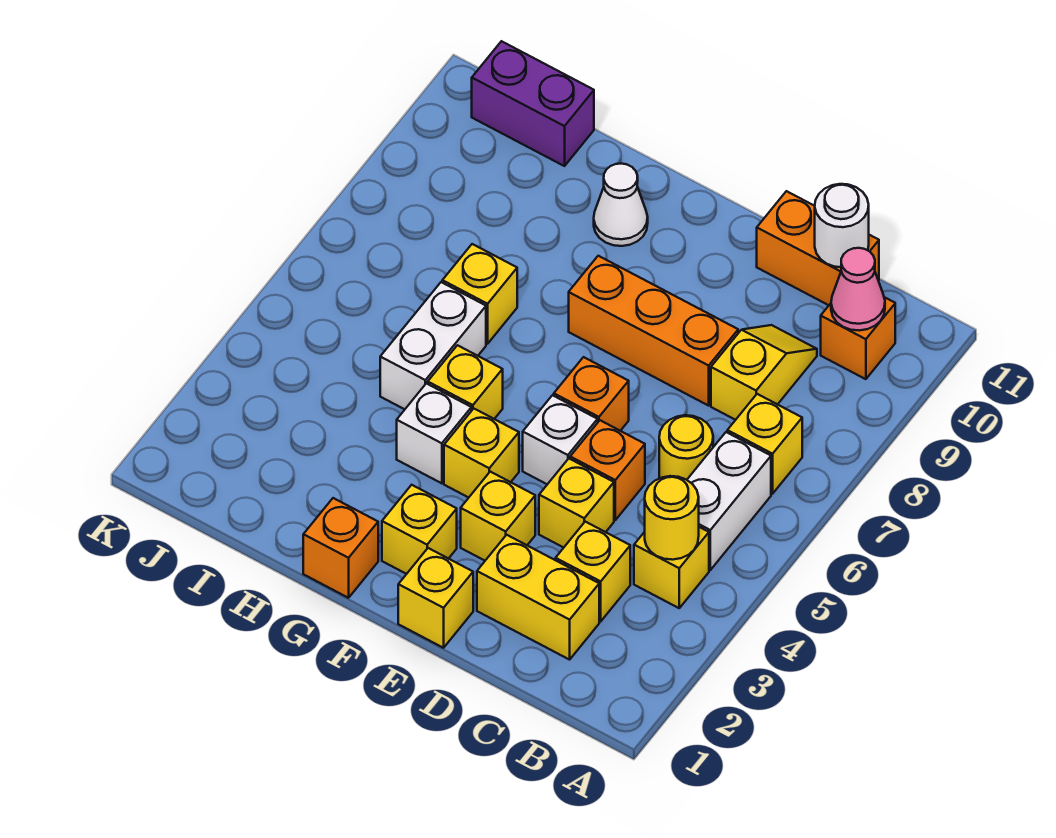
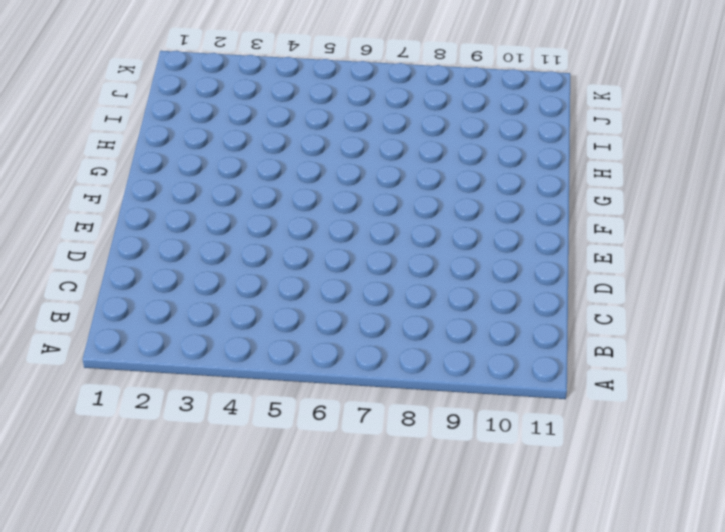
none -> yellow brick B4 level 1
none -> white brick B5:B6 level 1
none -> yellow brick B7 level 1

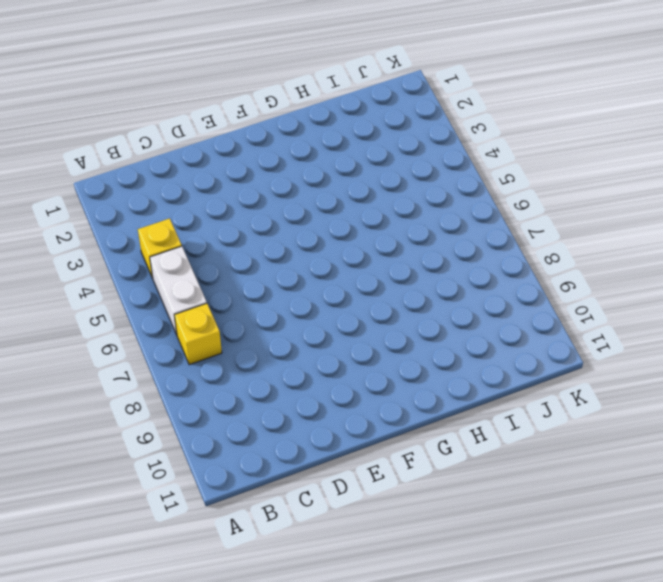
none -> orange brick B10 level 1
none -> yellow brick C2:D2 level 1
none -> yellow brick C3 level 1

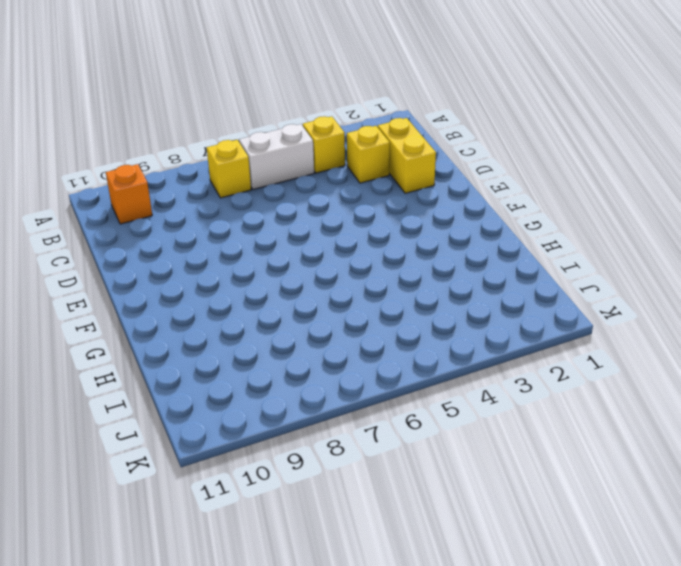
none -> yellow round brick C6 level 1
none -> yellow slope C8:C9 level 1 top 8
none -> orange brick C11:D11 level 1

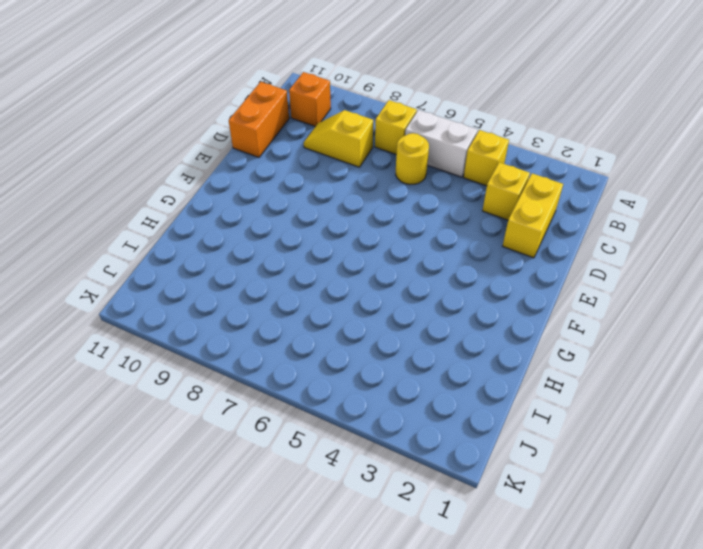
none -> yellow brick D4 level 1
none -> orange brick D5 level 1
none -> orange brick D8:F8 level 1

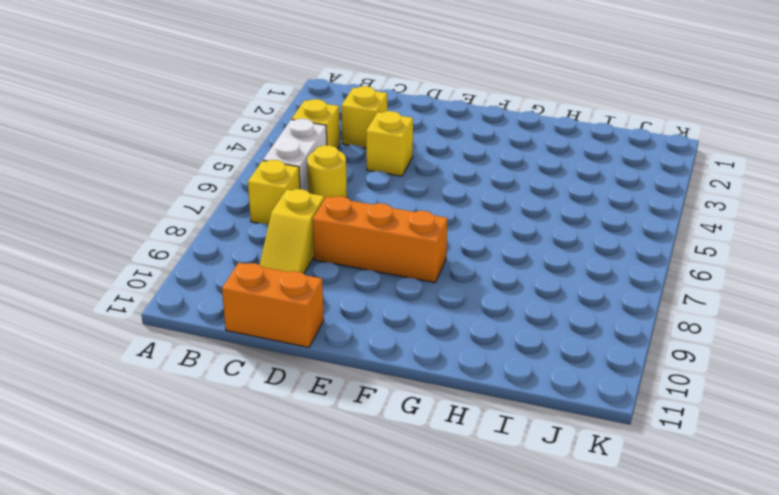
none -> orange brick B10 level 1
none -> yellow brick C2:D2 level 1
none -> orange brick D5 level 1

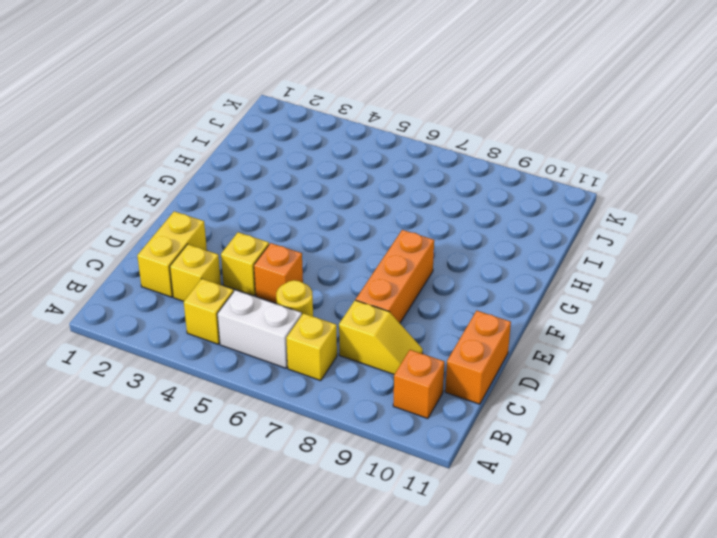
none -> yellow brick E1 level 1
none -> yellow brick E3 level 1
none -> white brick E5 level 1

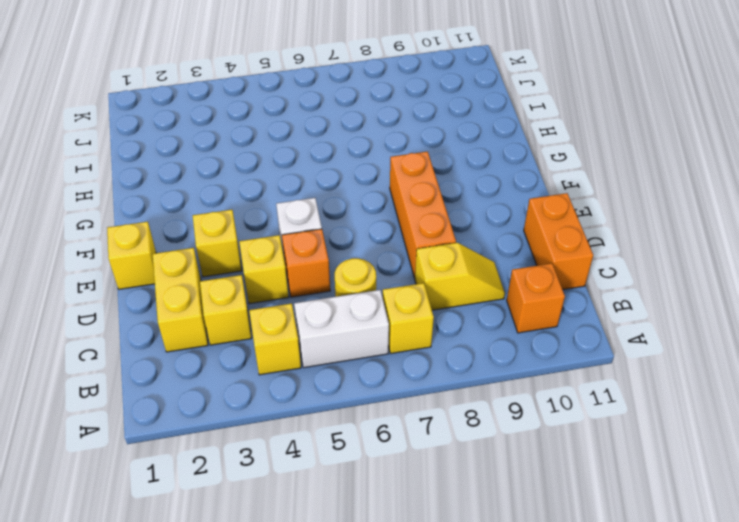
none -> orange brick E6 level 1
none -> yellow brick F2 level 1
none -> yellow brick F4 level 1

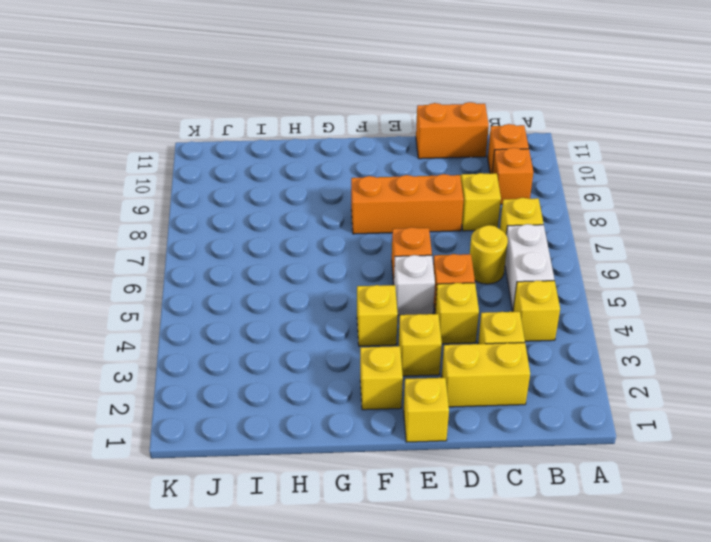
orange brick B9 level 1 -> orange brick G1 level 1
none -> white brick G4 level 1
none -> yellow brick G5 level 1
none -> white cone G10 level 1

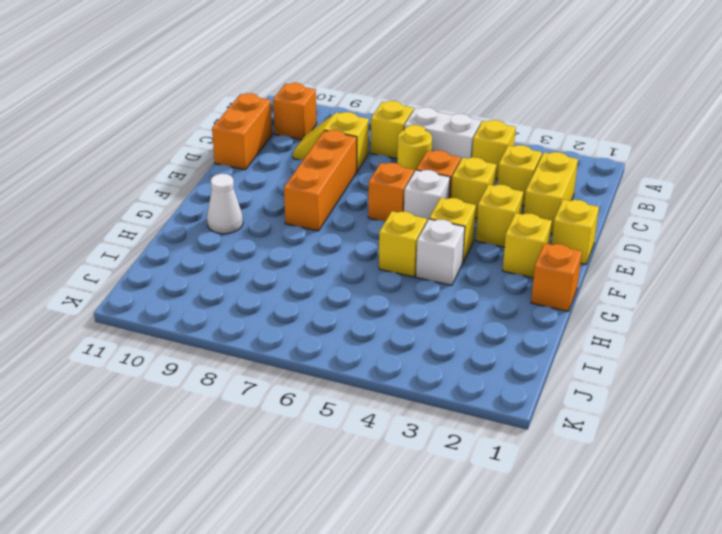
none -> white brick H5:H6 level 1
none -> yellow brick H7 level 1
none -> purple brick I11:J11 level 1

